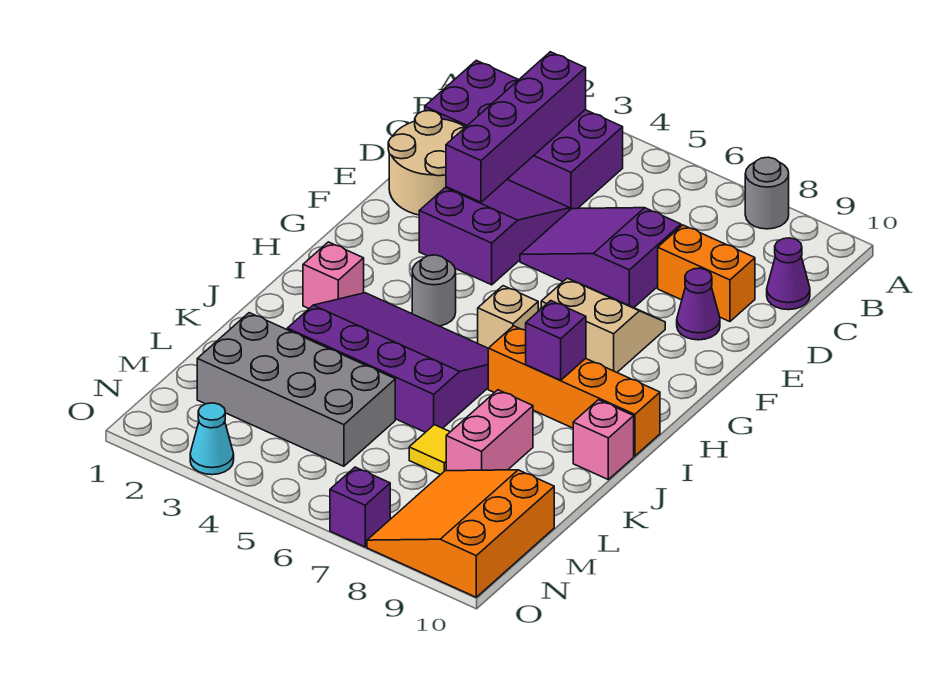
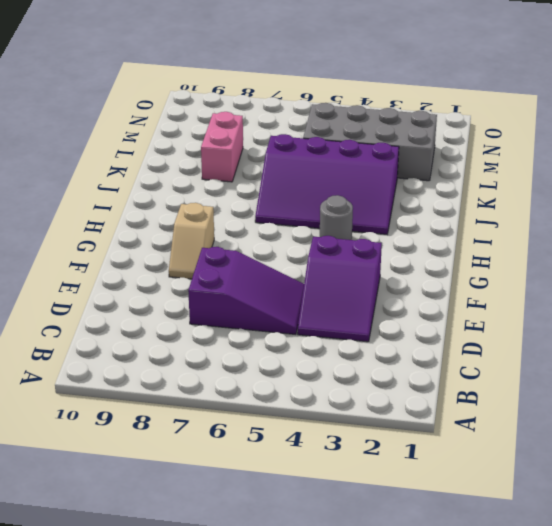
tan slope F8:G8 level 1 top G -> tan slope F7:G8 level 1 top G
none -> grey round brick A8 level 1
none -> purple brick B1:C4 level 1
none -> purple cone C10 level 1

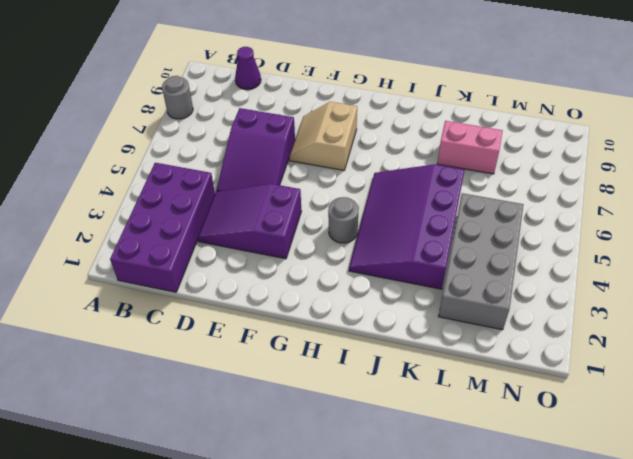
none -> tan round brick D1:E2 level 1
none -> orange brick D8:D9 level 1
none -> purple cone E9 level 1

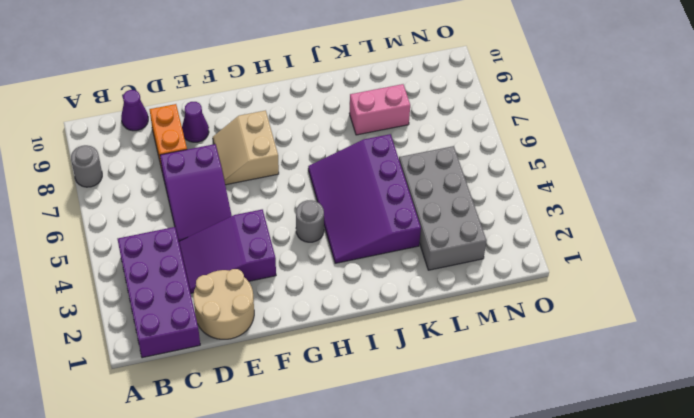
none -> tan brick H6 level 1
none -> pink brick I2 level 1
none -> orange brick I7:I10 level 1

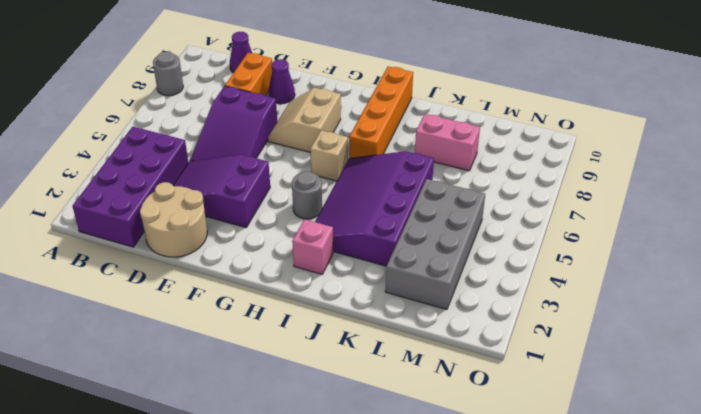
none -> pink brick J10 level 1
none -> yellow tile L7 level 1
none -> orange slope M8:O10 level 1 top 10

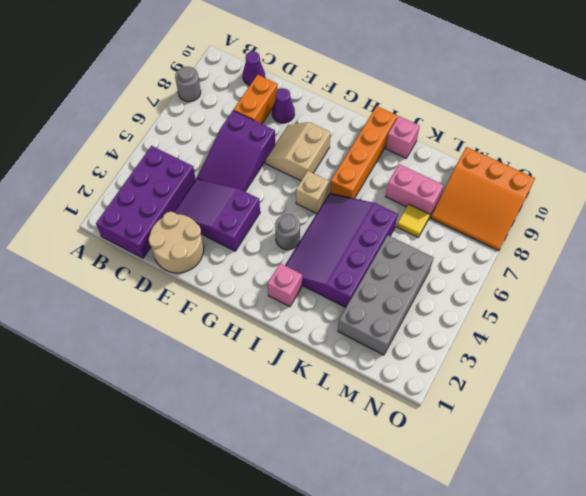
none -> cyan cone O3 level 1
none -> purple brick O7 level 1
none -> purple brick B3:E3 level 2

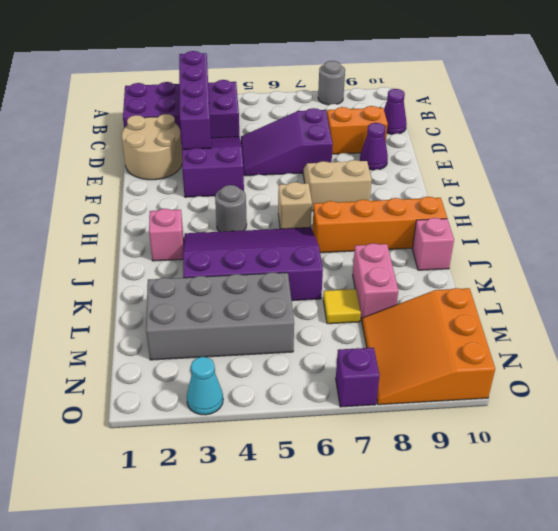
none -> purple brick I8 level 2

